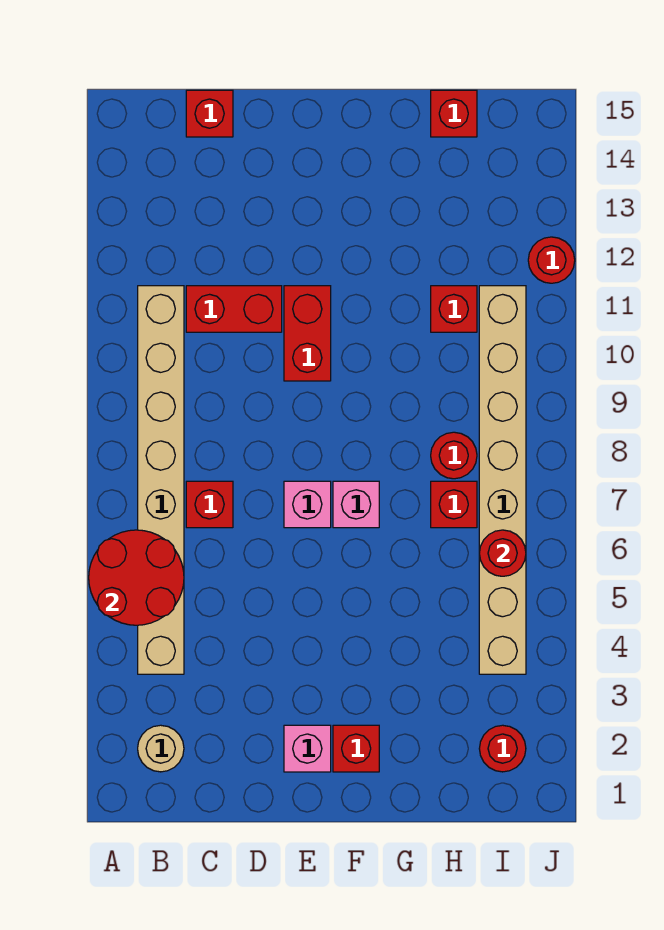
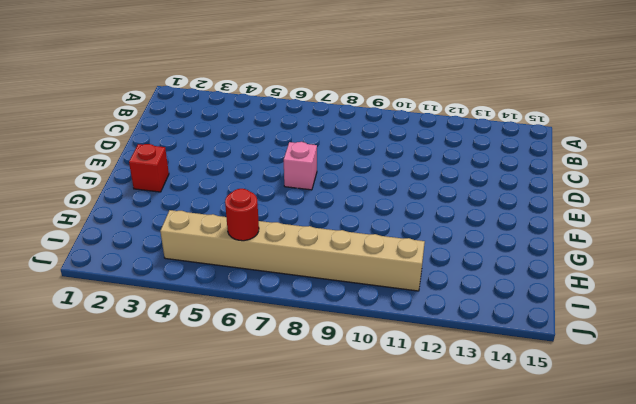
none -> tan round brick B2 level 1
none -> tan brick B4:B11 level 1
none -> red brick C7 level 1

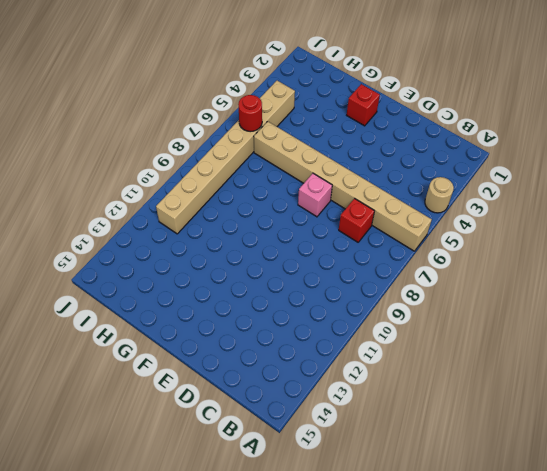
tan round brick A4 level 1 -> tan round brick B2 level 1
tan brick A6:H6 level 1 -> tan brick B4:B11 level 1
none -> red brick C11:D11 level 1
none -> red brick C15 level 1
none -> pink brick E2 level 1

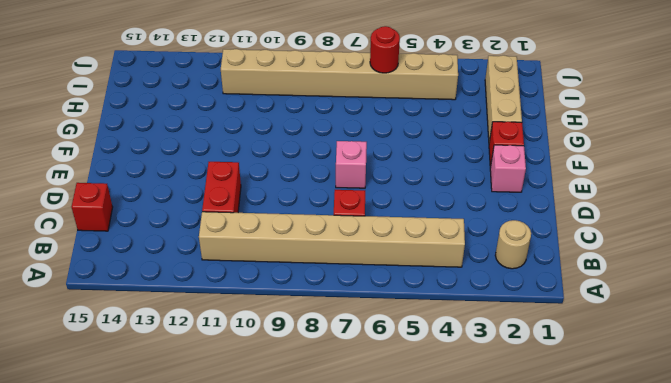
tan brick G2:I2 level 1 -> red round brick I2 level 1
none -> red brick E10:E11 level 1
none -> pink brick F7 level 1
none -> red brick H7 level 1

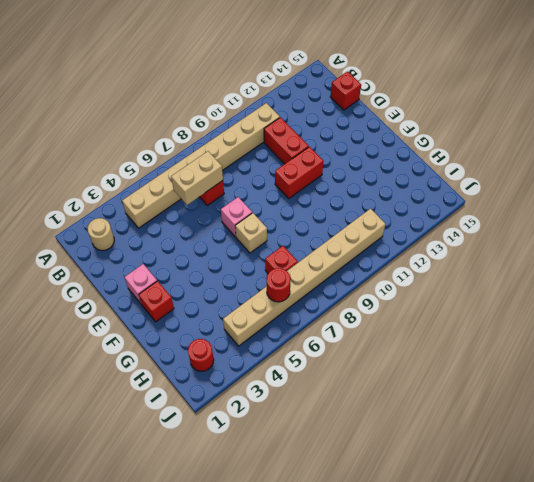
tan brick C6:C7 level 2 -> none
tan brick F7 level 1 -> pink brick F7 level 1
none -> red round brick H8 level 1
none -> red brick H11 level 1
none -> red brick H15 level 1

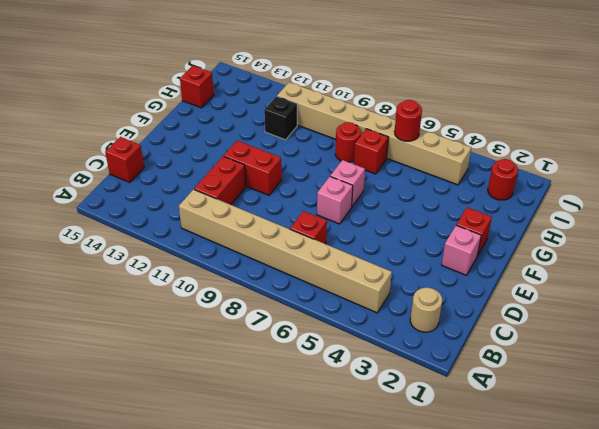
black brick H11 level 1 -> red brick H11 level 1
none -> red round brick J12 level 1
none -> red round brick A5:B6 level 2

